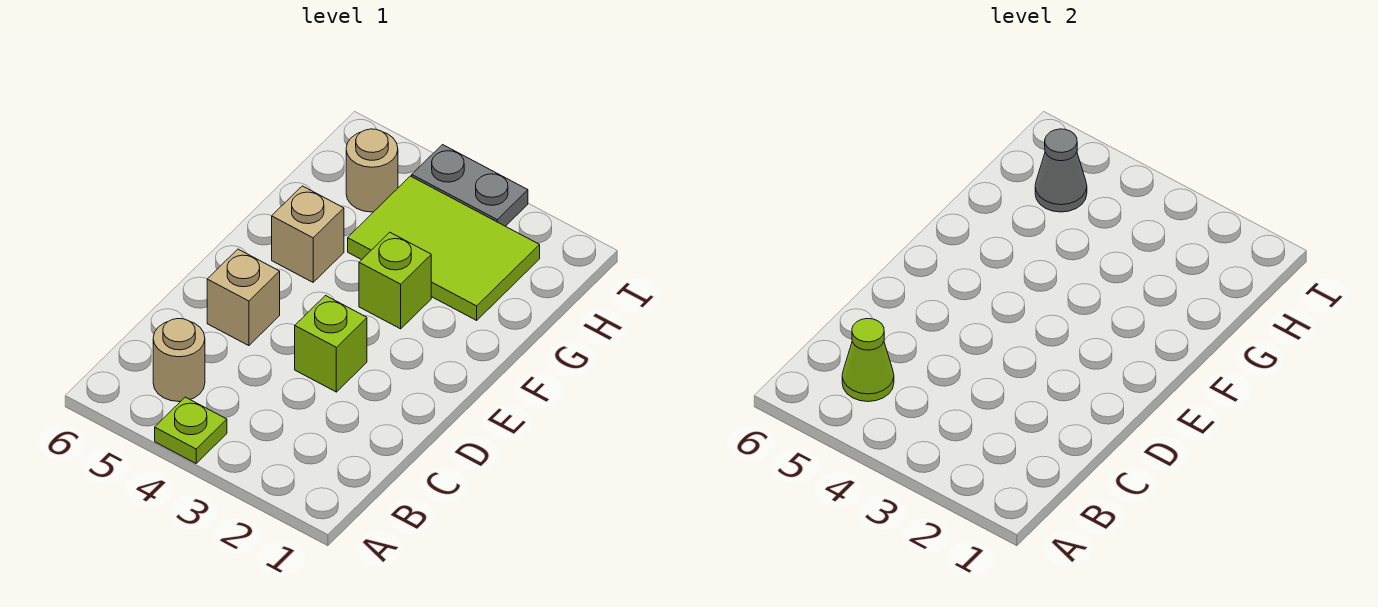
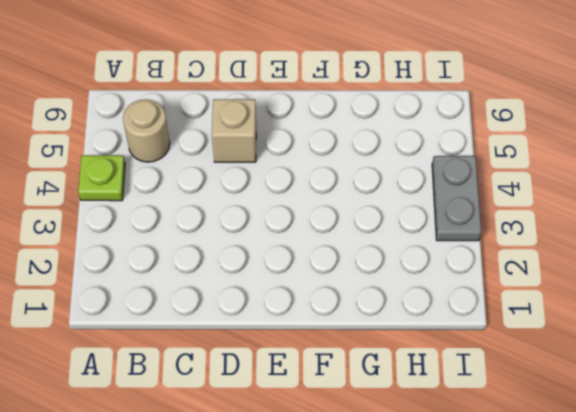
none -> lime brick D3 level 1
none -> lime brick F3 level 1

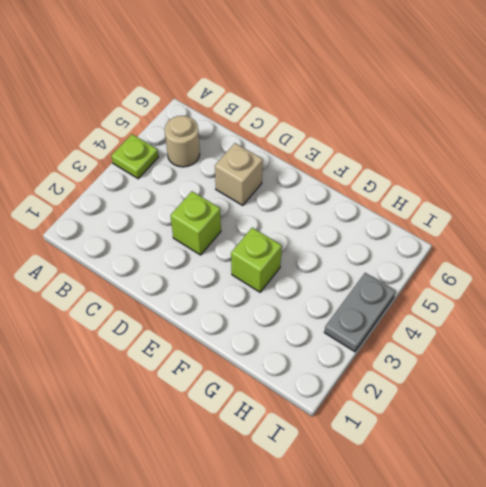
none -> tan brick F5 level 1
none -> lime tile G2:H4 level 1

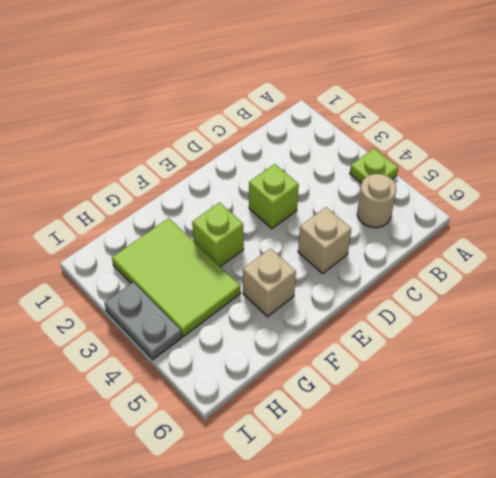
none -> tan round brick H5 level 1
none -> lime cone B5 level 2

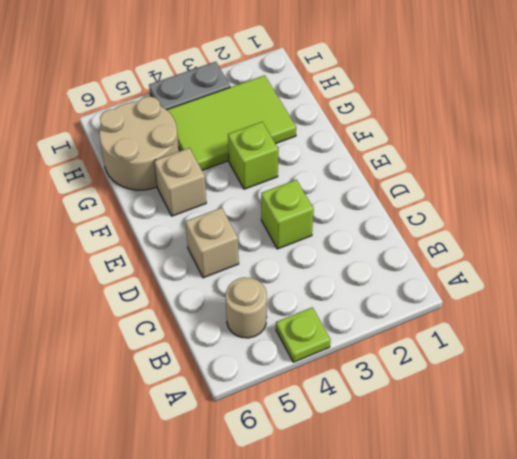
tan round brick G5:H6 level 1 -> tan round brick H5 level 1
none -> lime cone B5 level 2
none -> grey cone H5 level 2

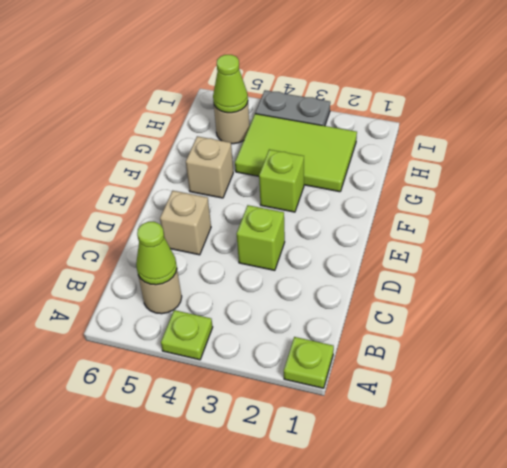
lime plate A1 level 1 -> none
lime cone H5 level 2 -> grey cone H5 level 2

